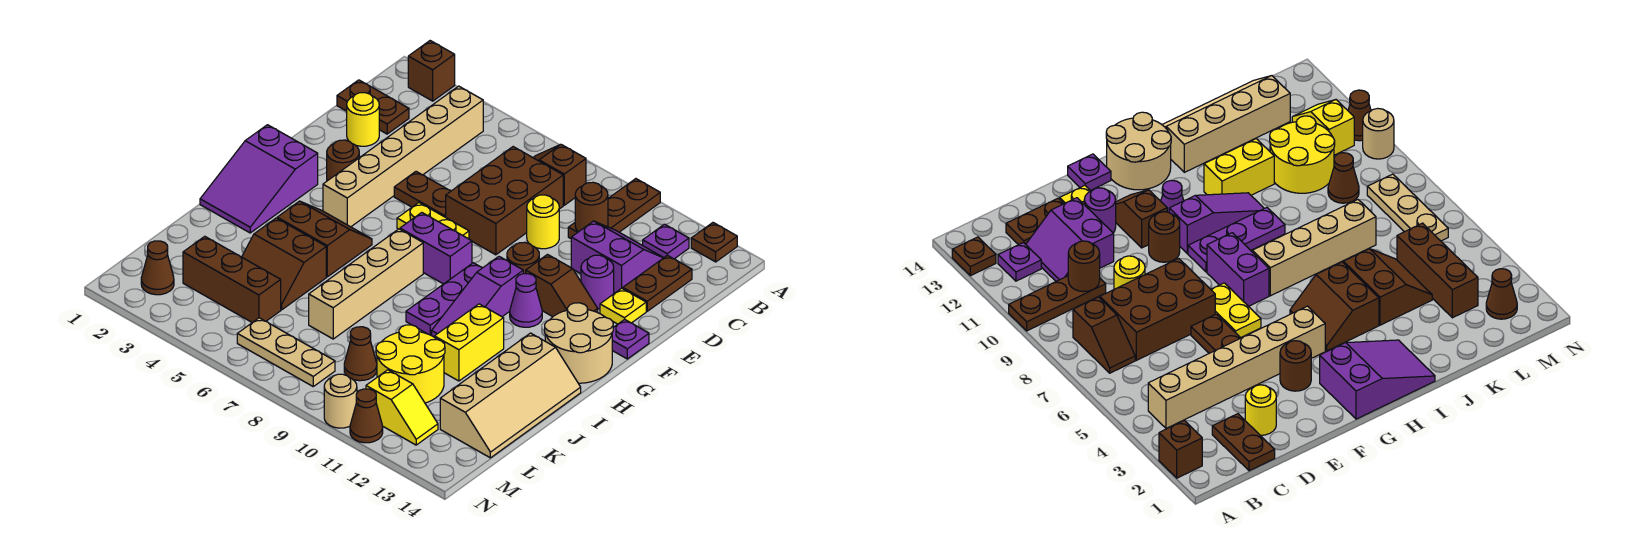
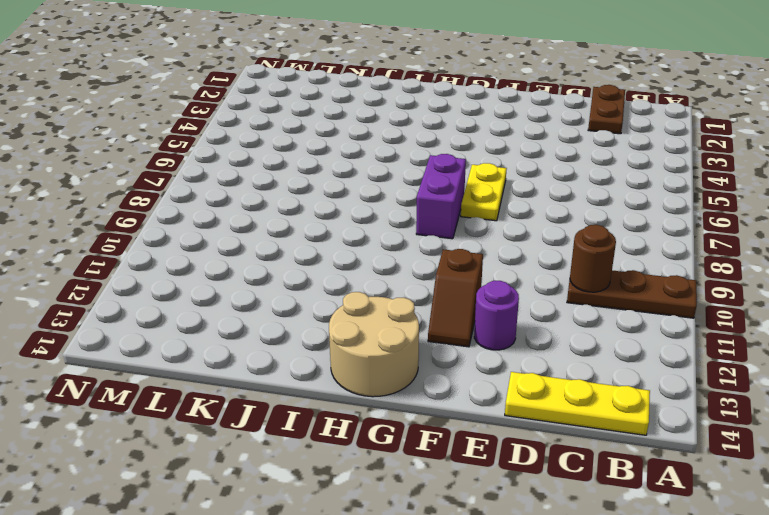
yellow plate B14:D14 level 1 -> none
none -> brown brick A2 level 1
none -> brown plate A13 level 1
none -> tan brick B4:G4 level 1
none -> brown slope B7:B8 level 1 top 8

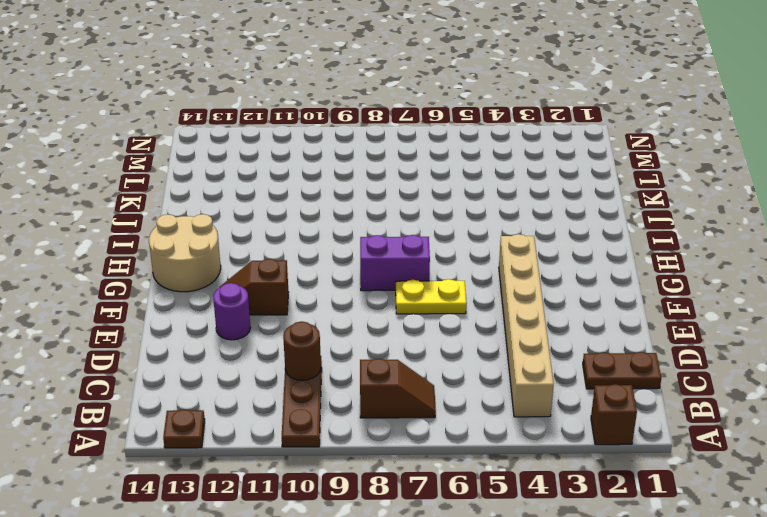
none -> purple plate B12 level 1
none -> brown brick C7:E8 level 1
none -> purple slope C11:D12 level 1 top D
none -> brown plate C13:D13 level 1

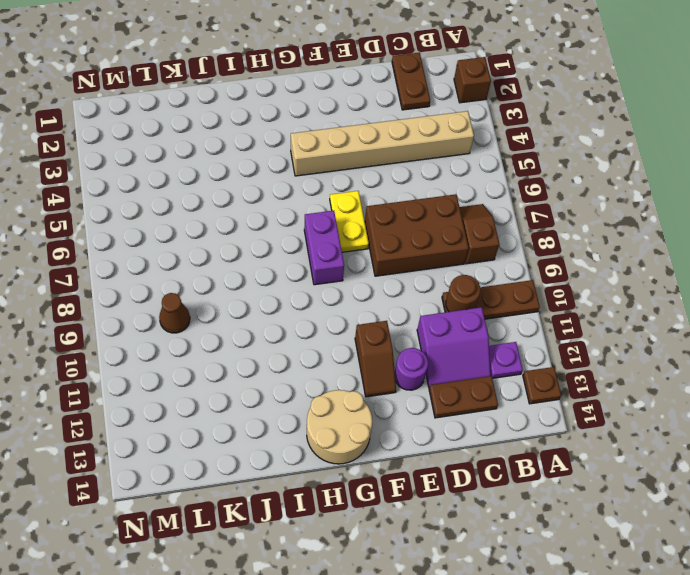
purple slope C11:D12 level 1 top 11 -> purple slope C11:D12 level 1 top D
none -> yellow round brick D2 level 1
none -> yellow round brick D9 level 1
none -> brown plate E5:E6 level 1
none -> yellow plate E13 level 1

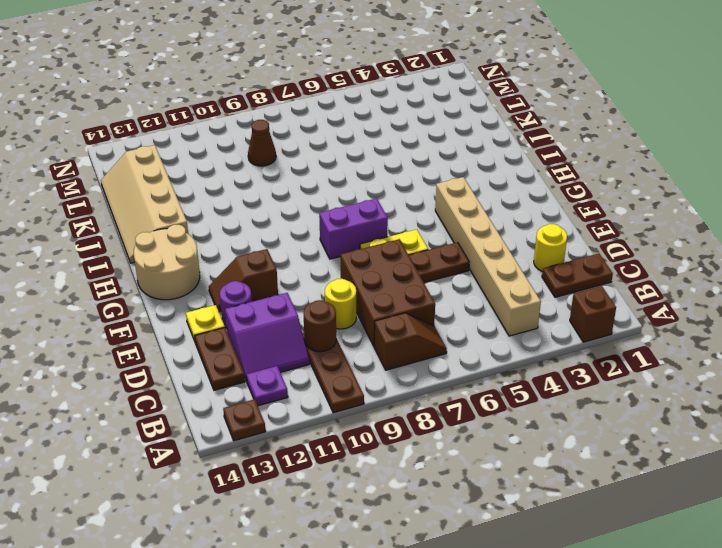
none -> brown round brick F3 level 1
none -> brown round brick F10 level 1
none -> purple plate F14 level 1
none -> purple slope G1:I2 level 1 top G

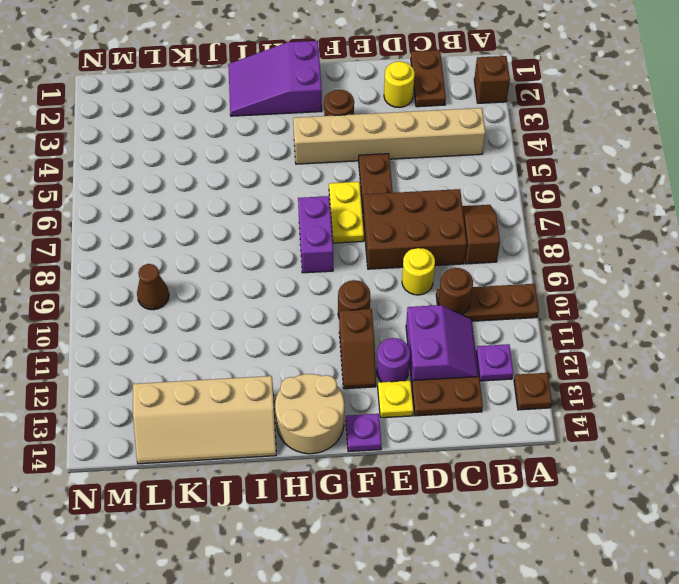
none -> purple plate G9:I9 level 1
none -> purple slope G10:I10 level 1 top G
none -> purple cone G11 level 1
none -> brown slope H4:I5 level 1 top I

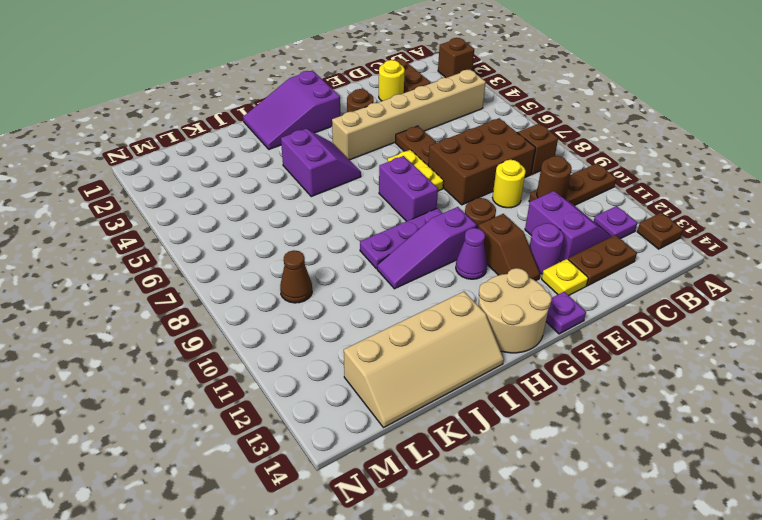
purple slope H4:I5 level 1 top I -> brown slope H4:I5 level 1 top I
none -> tan brick H7:K7 level 1
none -> yellow brick I11:J11 level 1
none -> brown slope J4:K5 level 1 top J
none -> yellow round brick K10:L11 level 1

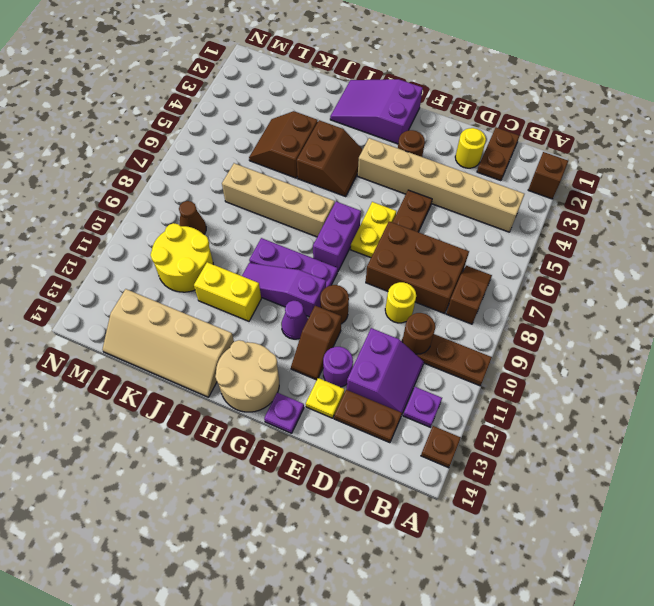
none -> brown brick L3:L5 level 1
none -> brown cone M2 level 1
none -> tan plate M6:M8 level 1
none -> yellow slope M11:M12 level 1 top 11

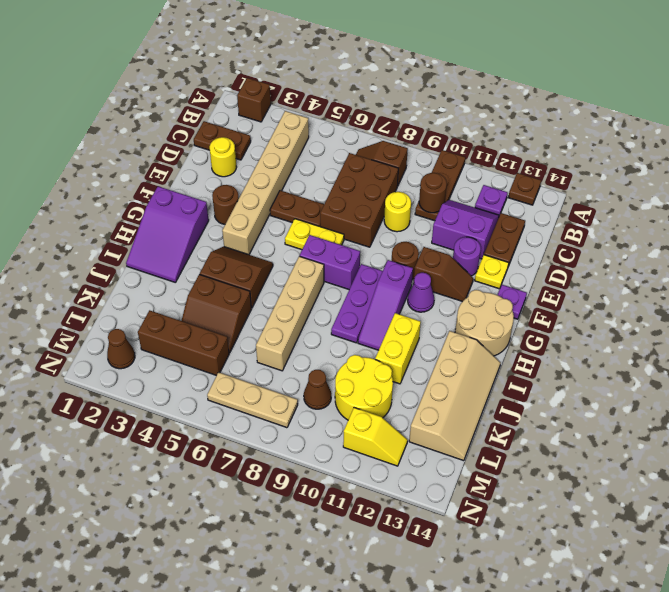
none -> tan round brick N10 level 1
none -> brown cone N11 level 1

